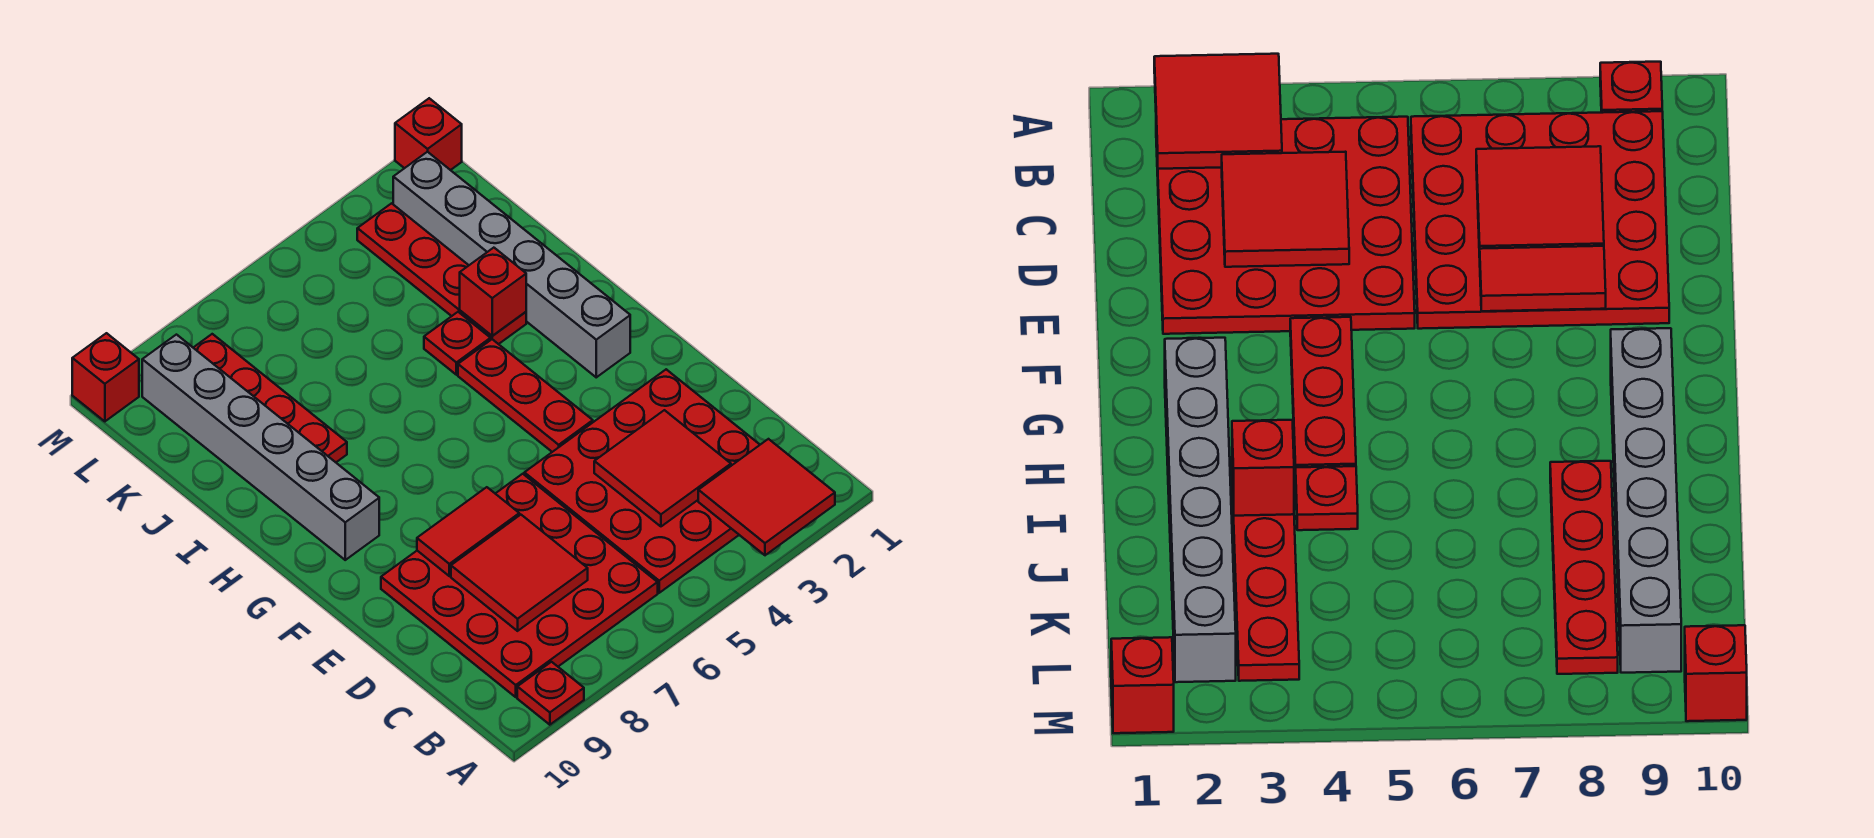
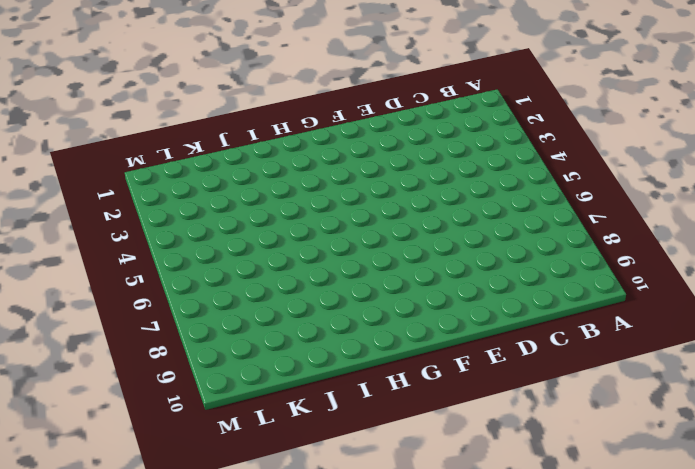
none -> red plate A9 level 1
none -> red plate B2:E5 level 1
none -> red plate B6:E9 level 1

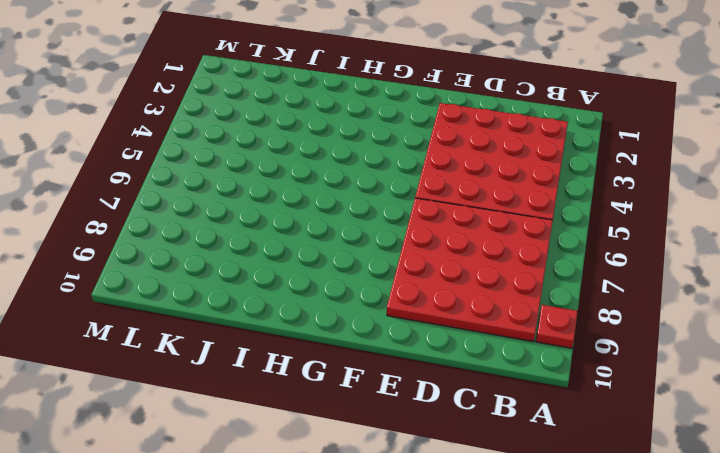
none -> red plate F4:H4 level 1
none -> grey brick G2:L2 level 1
none -> grey brick G9:L9 level 1

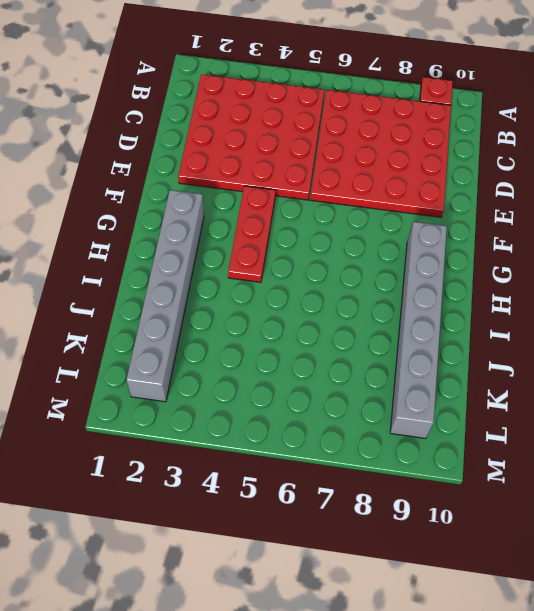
none -> red plate I3:L3 level 1
none -> red plate I4 level 1
none -> red plate I8:L8 level 1

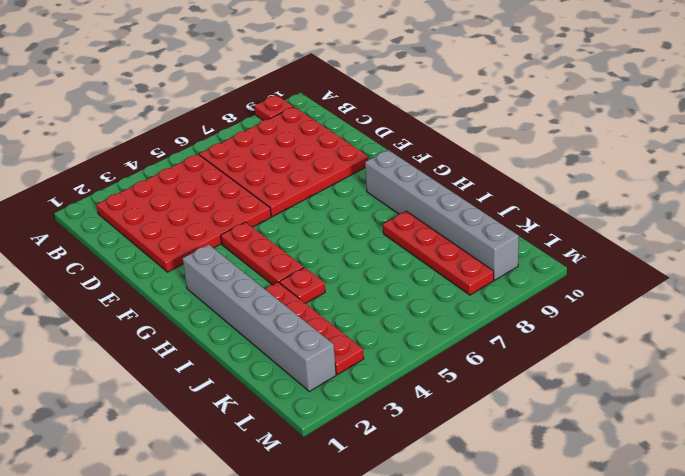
none -> red brick M1 level 1
none -> red brick M10 level 1
none -> red tile A2:B3 level 2

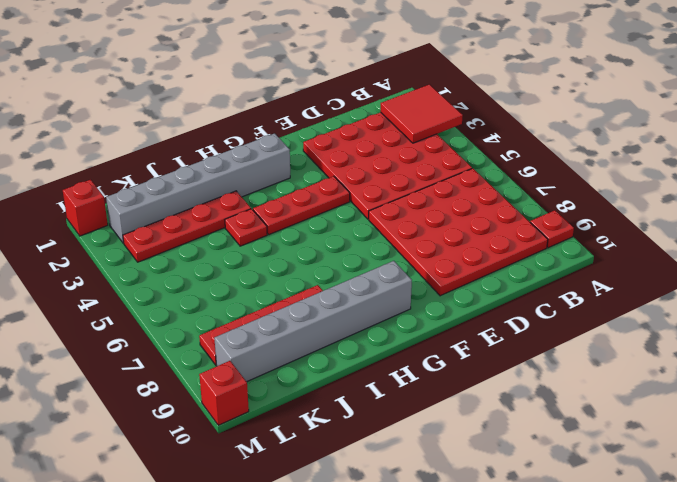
none -> red tile C3:D4 level 2
none -> red tile C7:D8 level 2
none -> red tile E7:E8 level 2

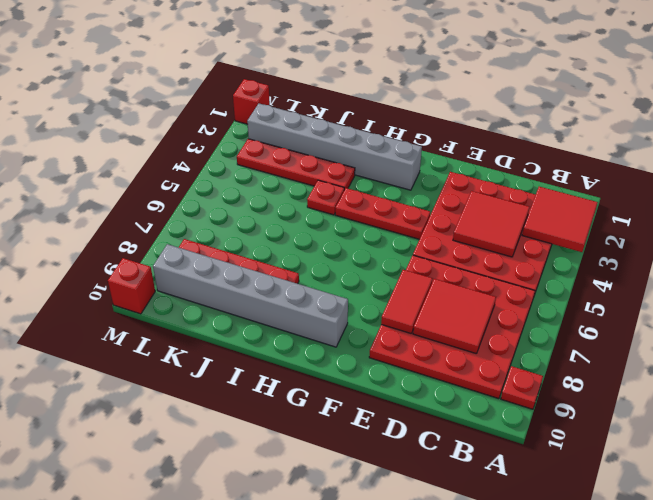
none -> red brick I3 level 2

